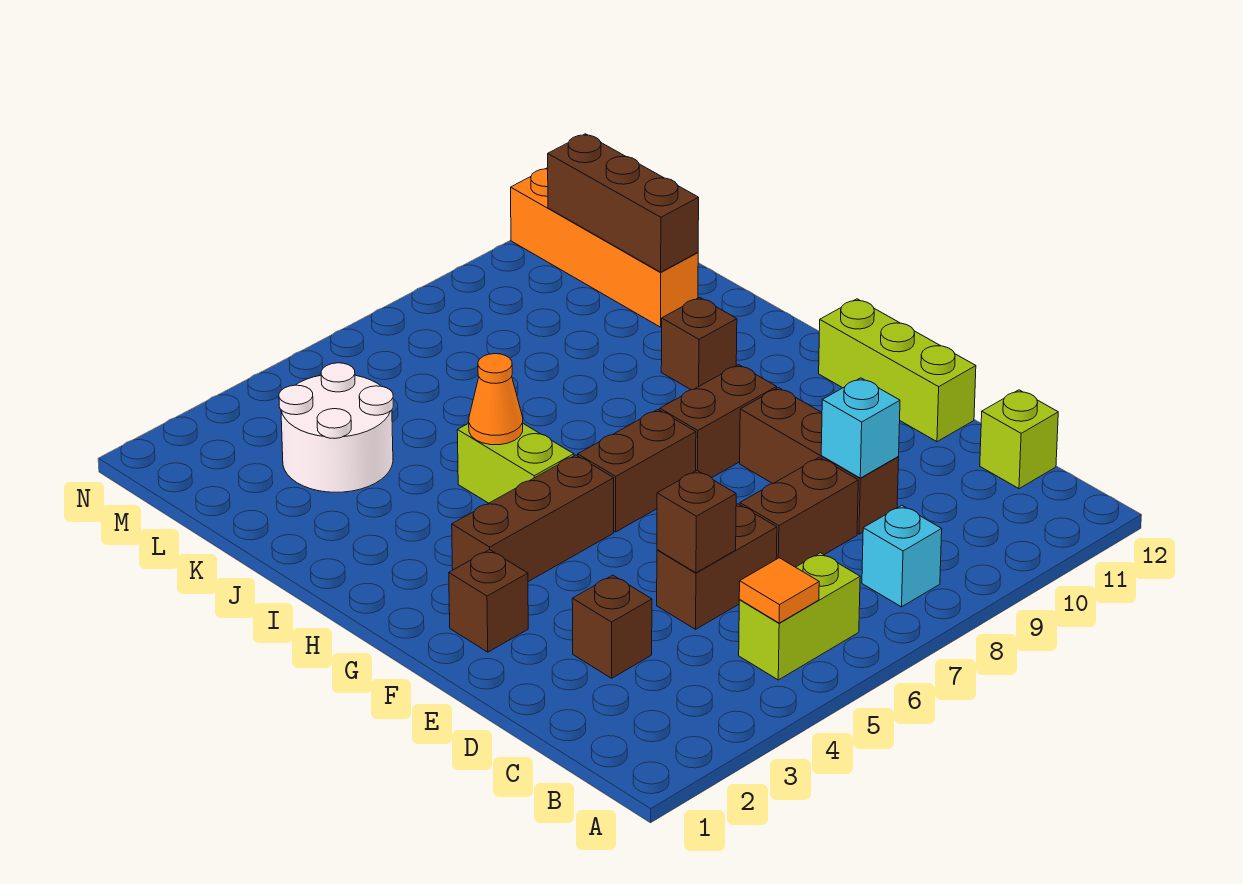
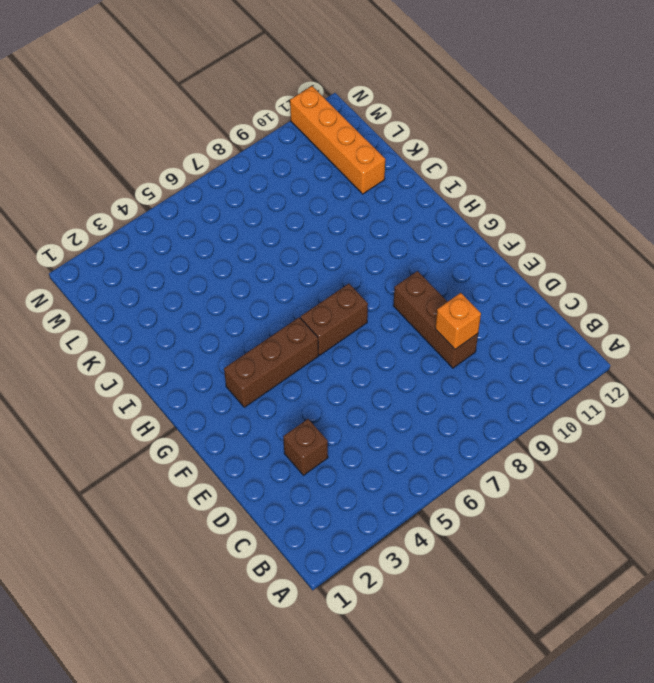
orange brick D9 level 2 -> cyan brick D9 level 2
none -> lime brick B5:B6 level 1
none -> cyan brick B8 level 1
none -> lime brick C12 level 1

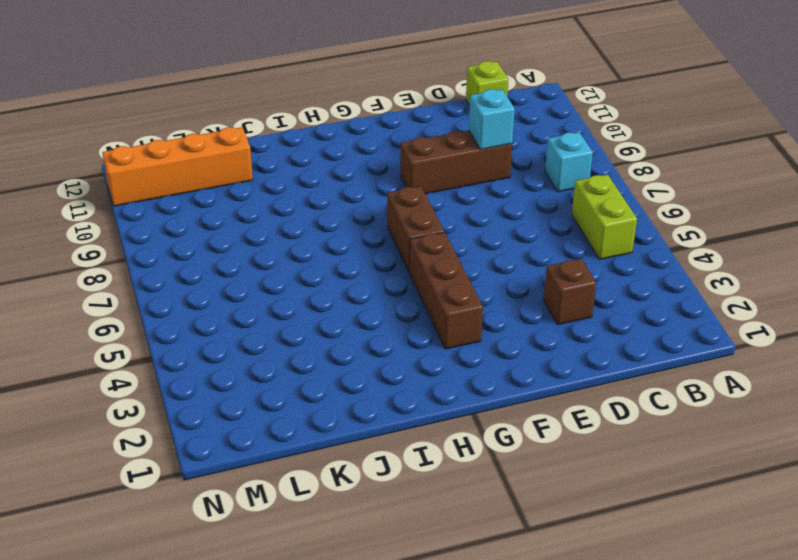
none -> brown brick D5:D6 level 1
none -> brown brick D7:D8 level 1
none -> lime brick E12:G12 level 1

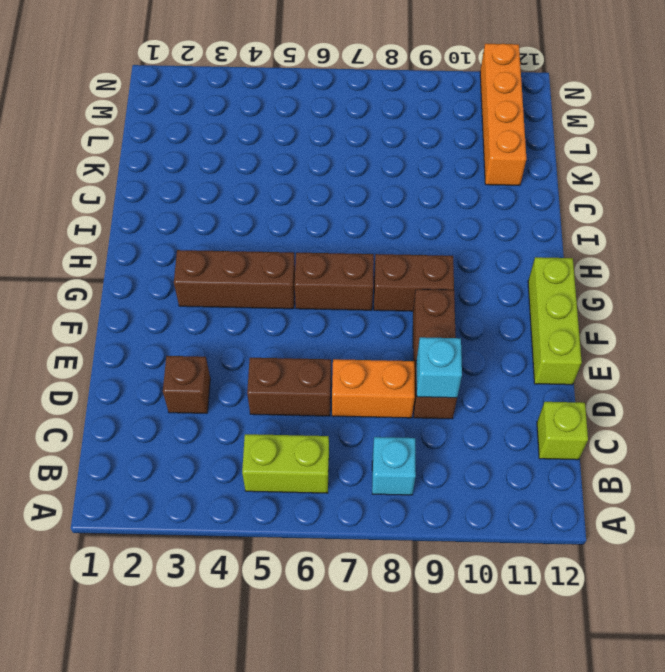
orange brick D7:D8 level 1 -> brown brick D7:D8 level 1
none -> brown brick F2 level 1
none -> lime brick H5:I5 level 1
none -> brown brick I10 level 1

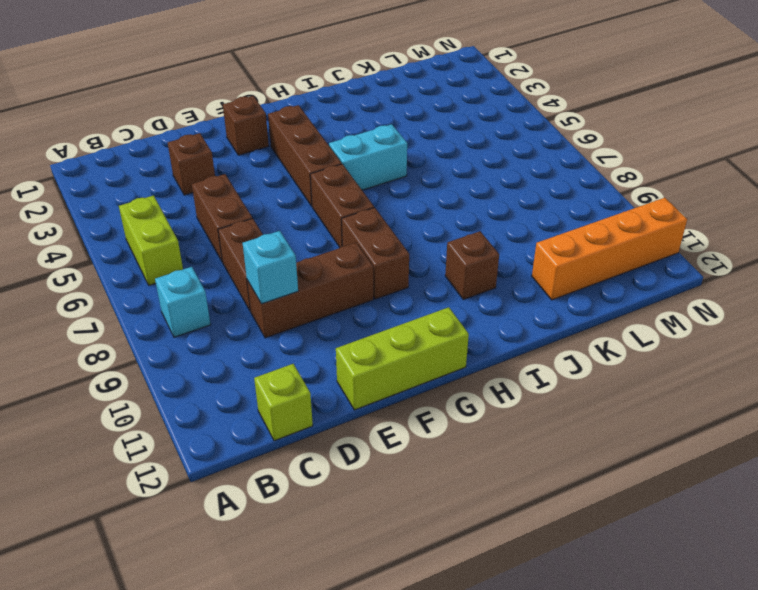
cyan brick H5:I5 level 1 -> lime brick H5:I5 level 1
none -> white round brick K3:L4 level 1
none -> orange tile B5 level 2
none -> brown brick D5 level 2

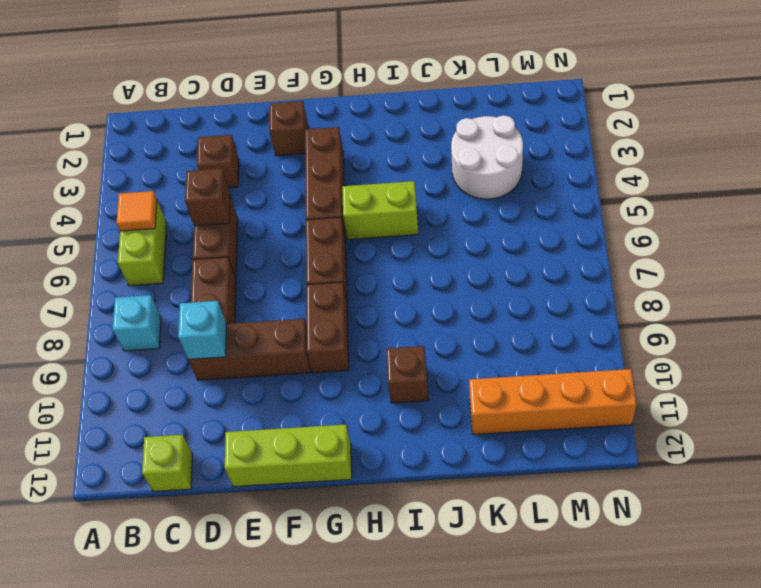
none -> orange cone I5 level 2
none -> brown brick K11:M11 level 2

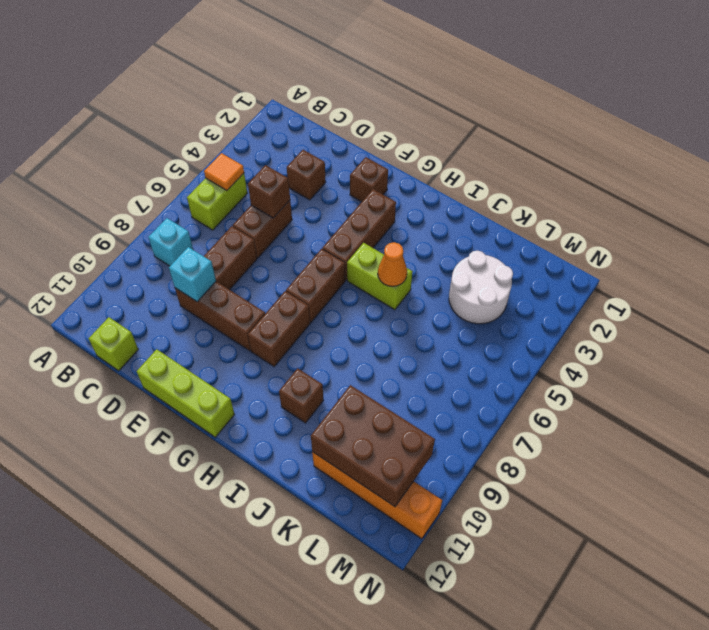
brown brick K10:M11 level 2 -> brown brick K11:M11 level 2

